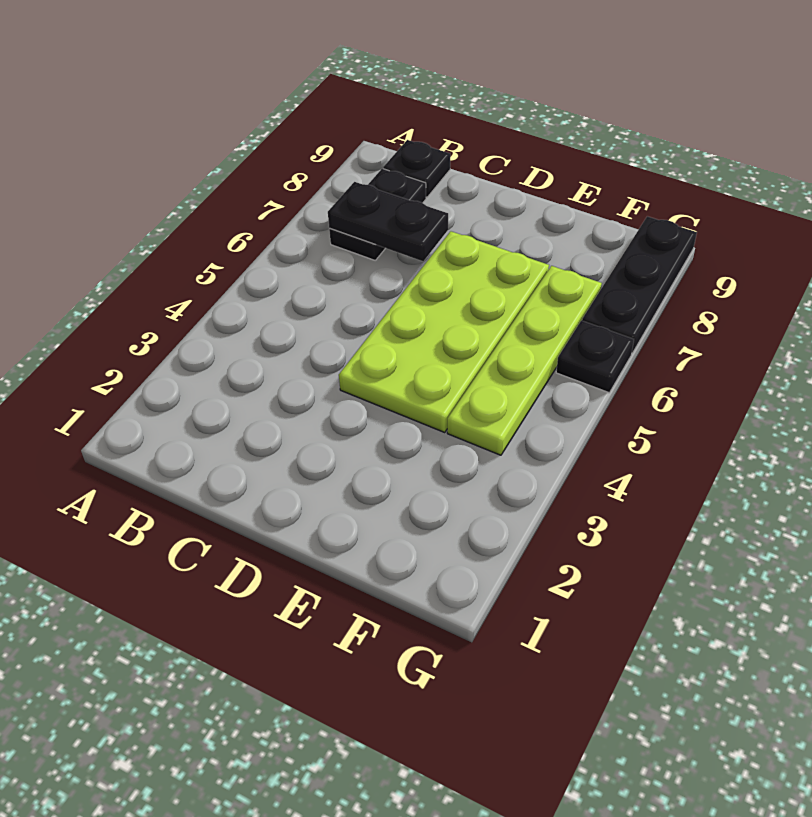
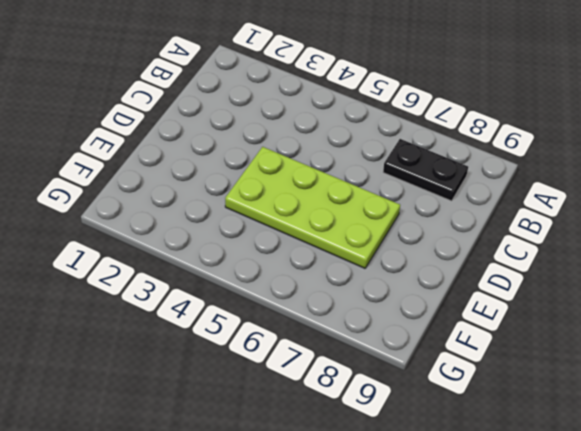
none -> black plate B9 level 1
none -> lime plate F4:F7 level 1

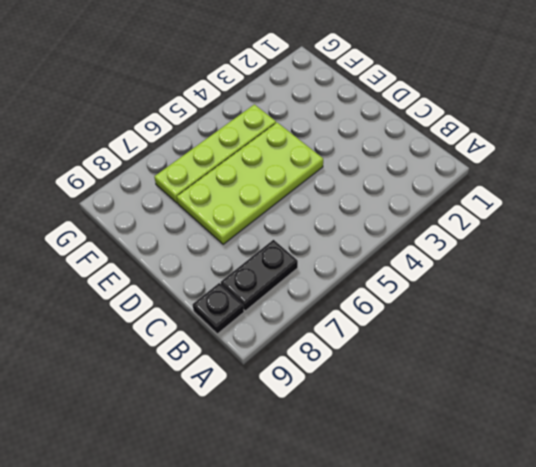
none -> black plate G6 level 1
none -> black plate G7:G9 level 1

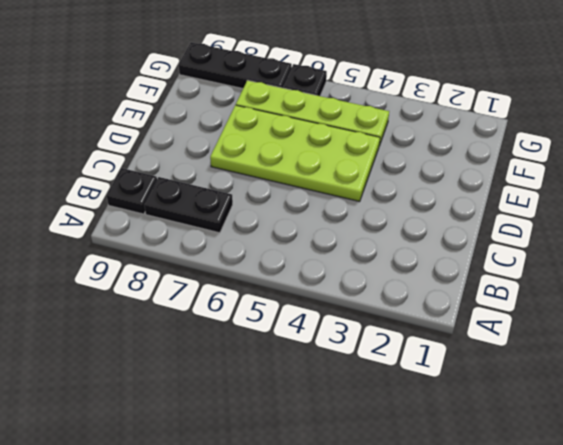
none -> black plate B7:C7 level 2

